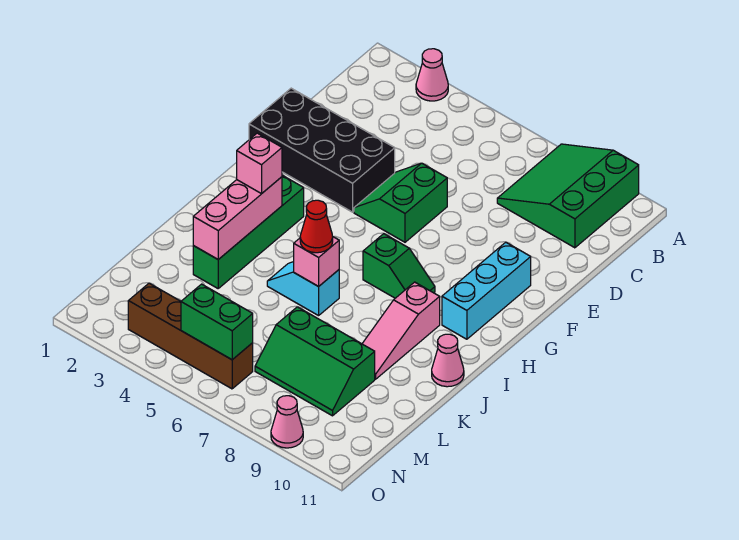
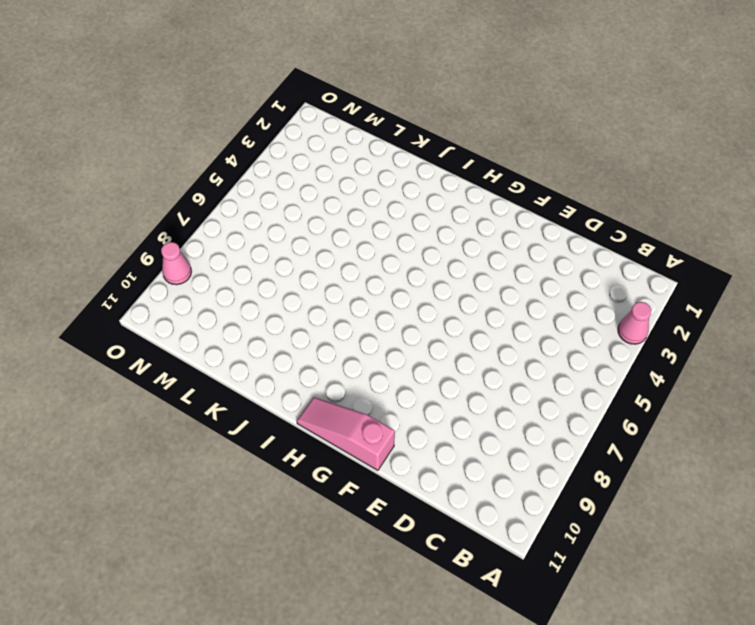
pink slope F11:H11 level 1 top F -> pink slope I9:K9 level 1 top I
none -> green slope A8:C10 level 1 top 10
none -> black brick E1:F4 level 1
none -> green slope E5:F6 level 1 top 6

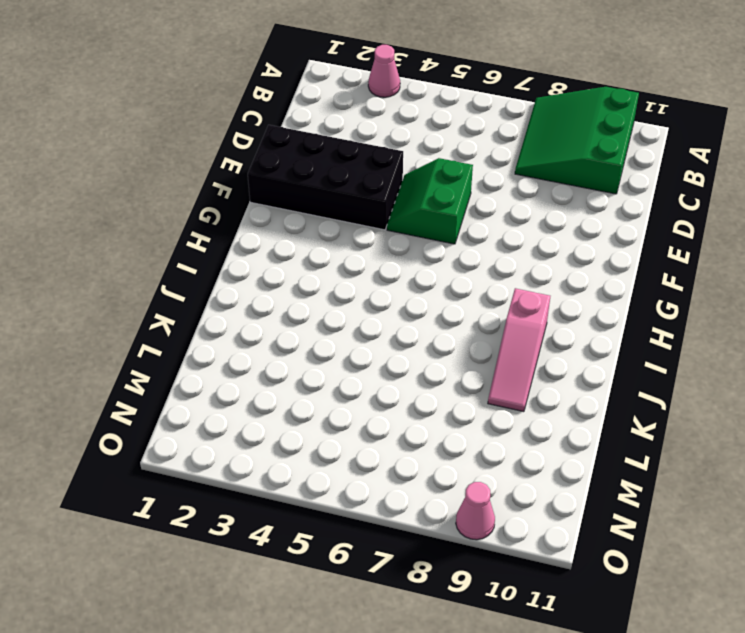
none -> cyan brick F10:H10 level 1
none -> green brick H3:K3 level 1
none -> green slope H7:H8 level 1 top 7

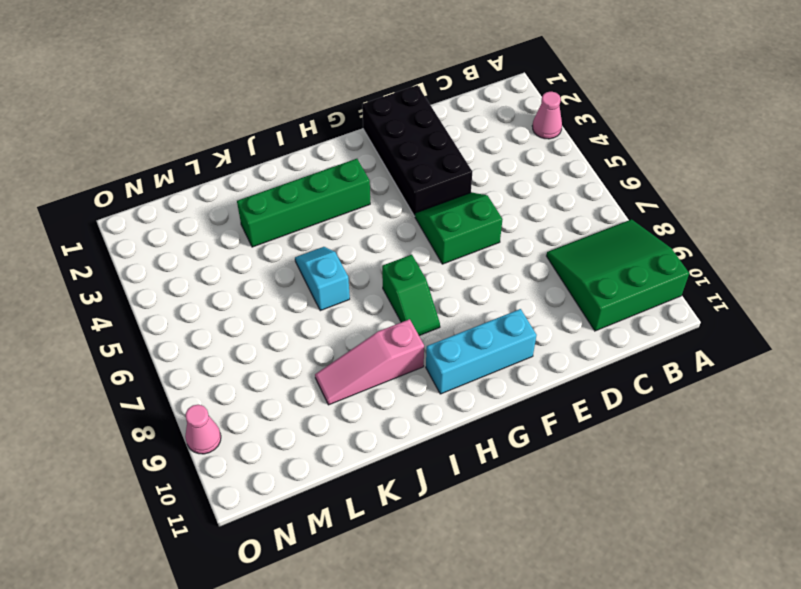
none -> pink cone J11 level 1
none -> green slope L7:M9 level 1 top L
none -> brown brick N3:N6 level 1

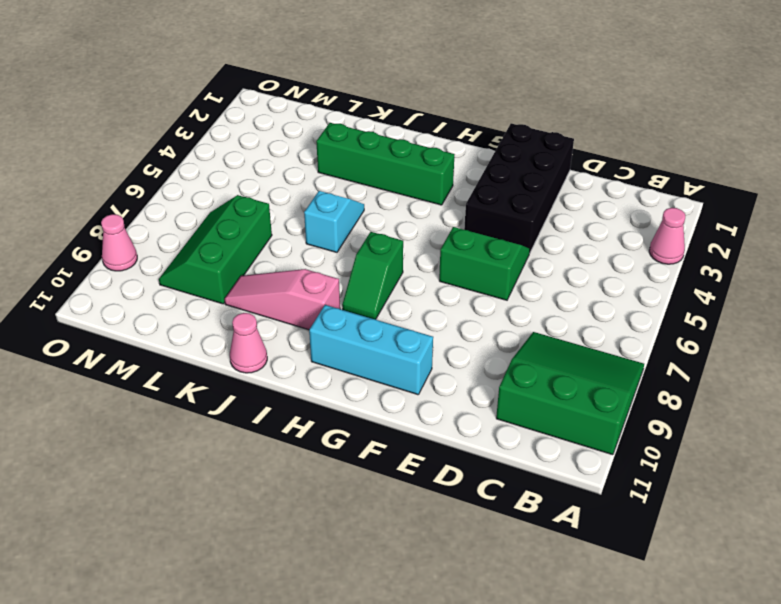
none -> brown brick N3:N6 level 1
none -> pink brick I3:K3 level 2
none -> pink brick J6 level 2

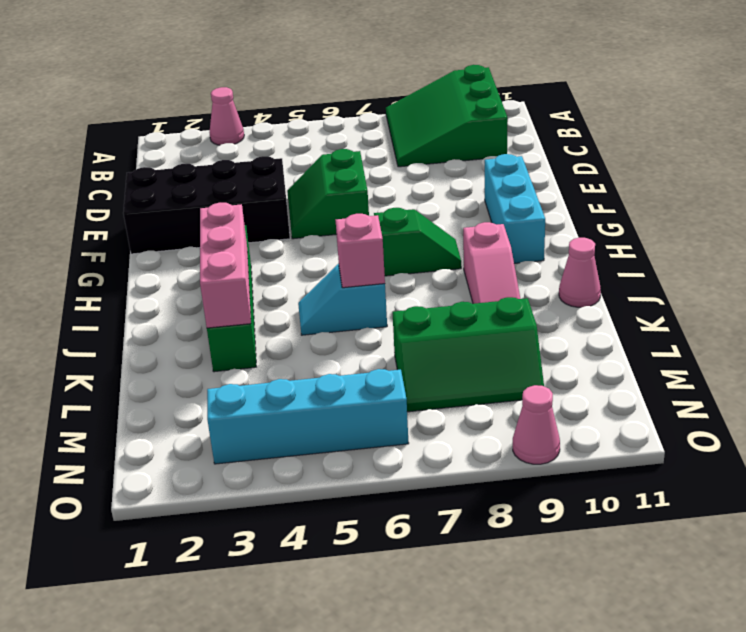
cyan brick N3:N6 level 1 -> brown brick N3:N6 level 1
none -> green brick N5:N6 level 2
none -> pink brick I3 level 3
none -> red cone J6 level 3

